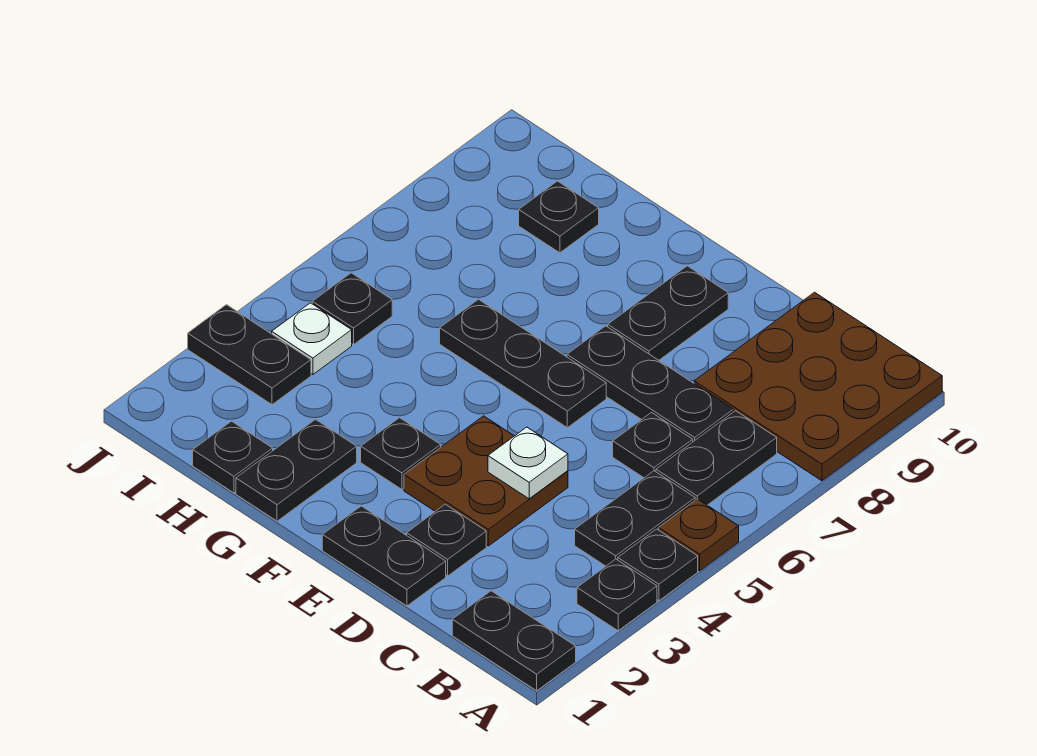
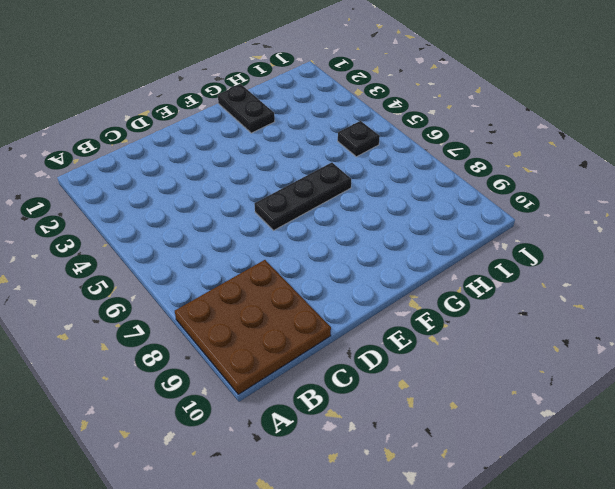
none -> black plate A1:B1 level 1
none -> black plate A3 level 1
none -> black plate A4 level 1

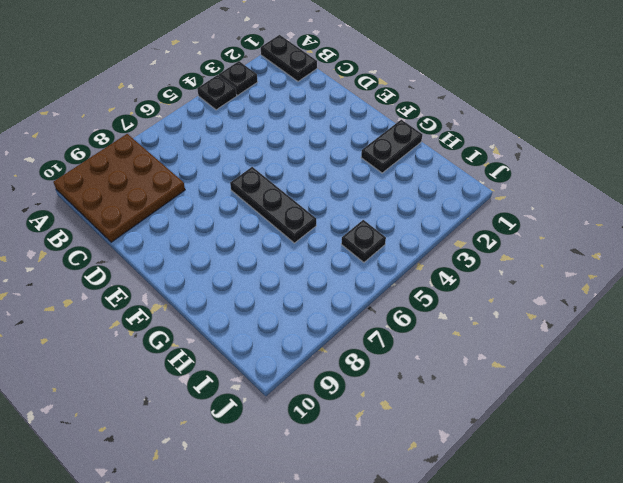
none -> brown plate A5 level 1
none -> black plate B4:B5 level 1
none -> black plate B6:B7 level 1

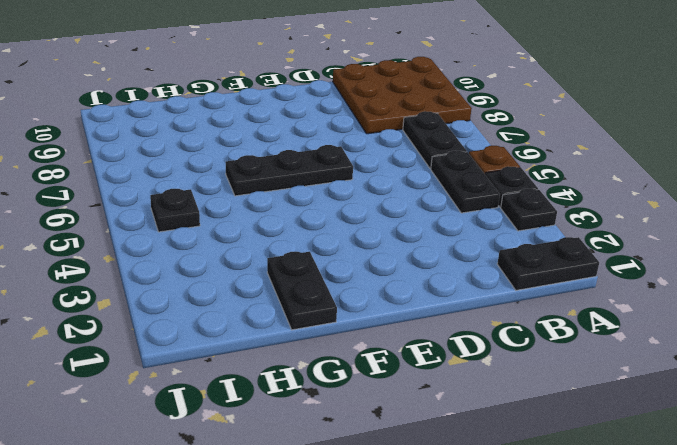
none -> black plate C6 level 1
none -> black plate C7:E7 level 1
none -> black plate D1:E1 level 1

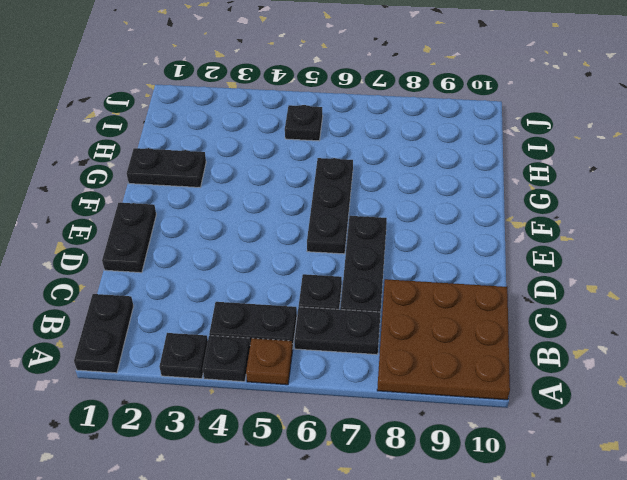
none -> black plate D2 level 1
none -> brown plate D3:E4 level 1
none -> black plate E8:E9 level 1

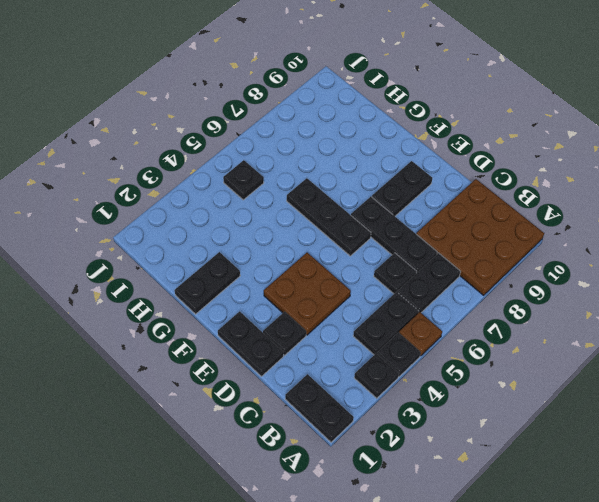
none -> black plate F3 level 1
none -> black plate H1 level 1
none -> black plate H9 level 1

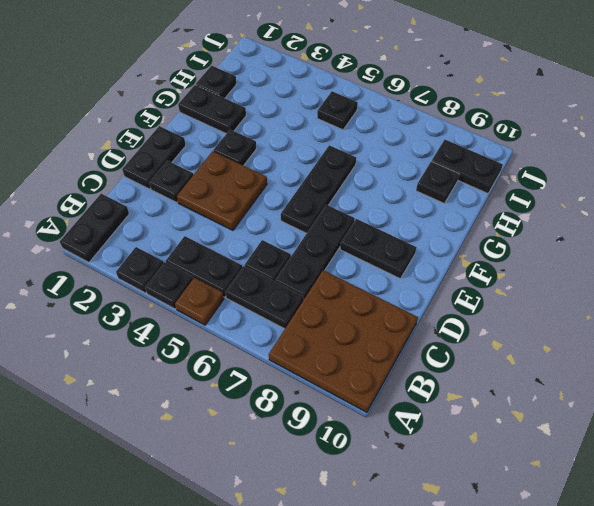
black plate I9:I10 level 1 -> black plate I3:J3 level 1
none -> white plate I4 level 1
none -> white plate D4 level 2

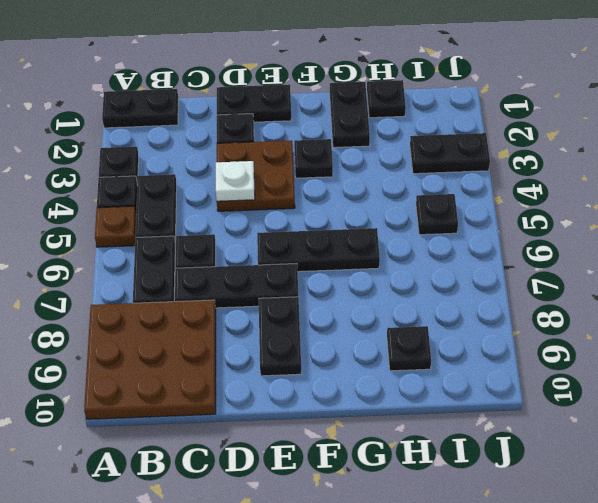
none -> white plate I4 level 1

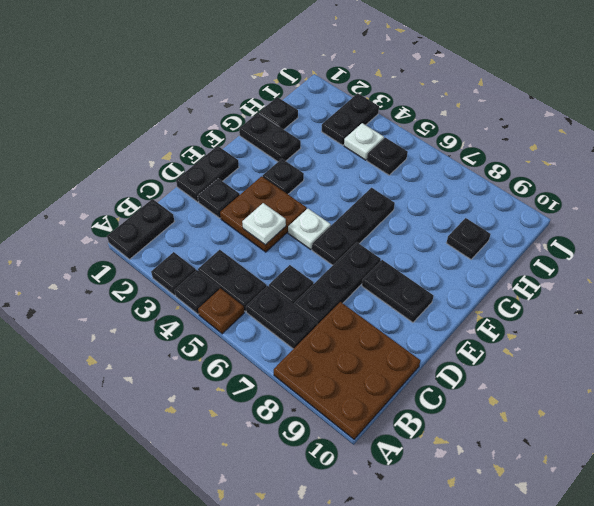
white plate E5 level 1 -> none

